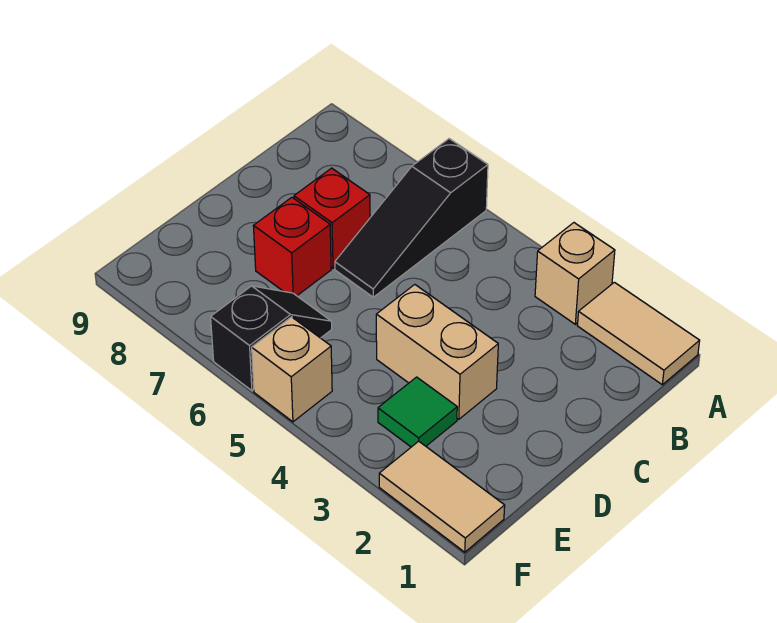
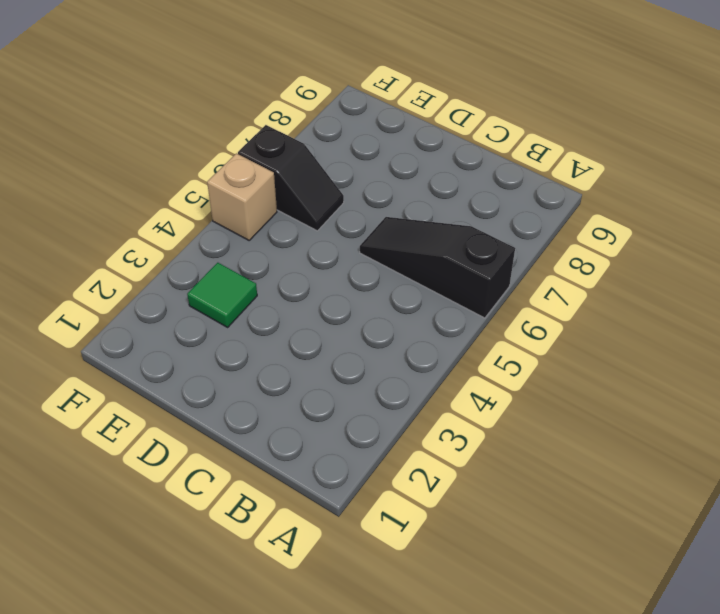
none -> tan tile A1:A2 level 1
none -> tan brick A3 level 1

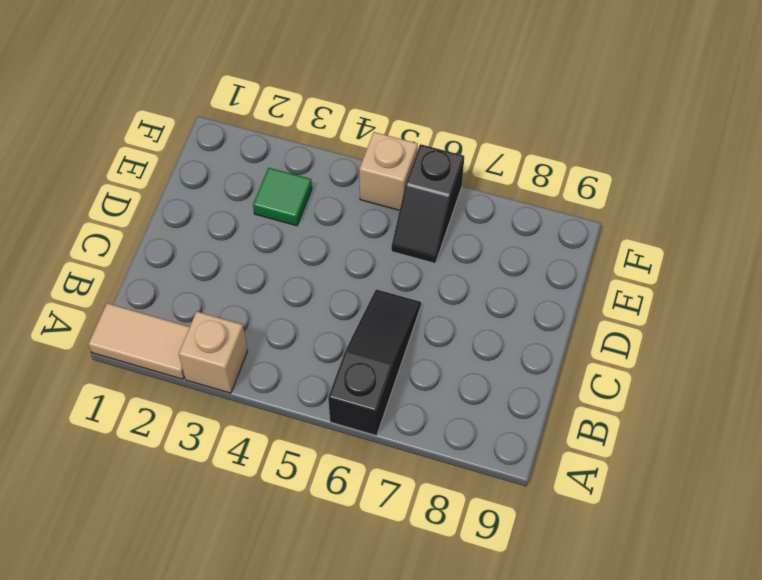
none -> red brick C7 level 1
none -> tan brick D3:D4 level 1

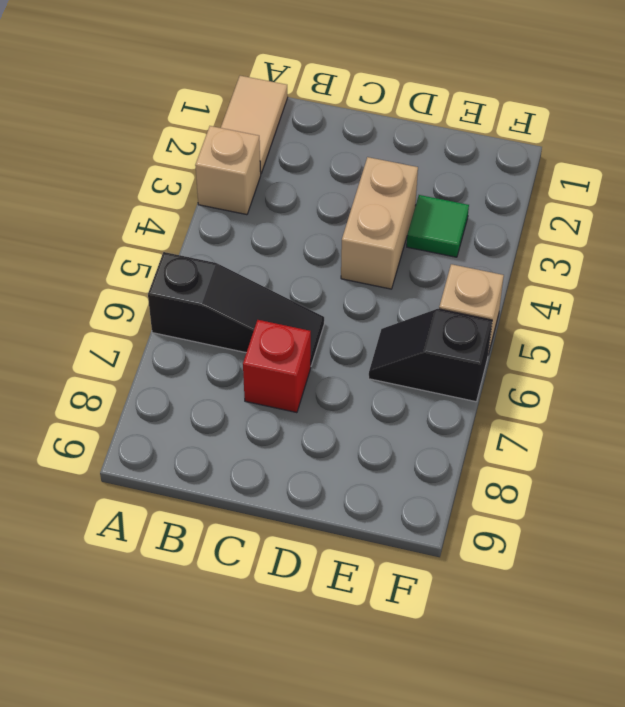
none -> red brick D7 level 1
none -> tan tile F1:F2 level 1

